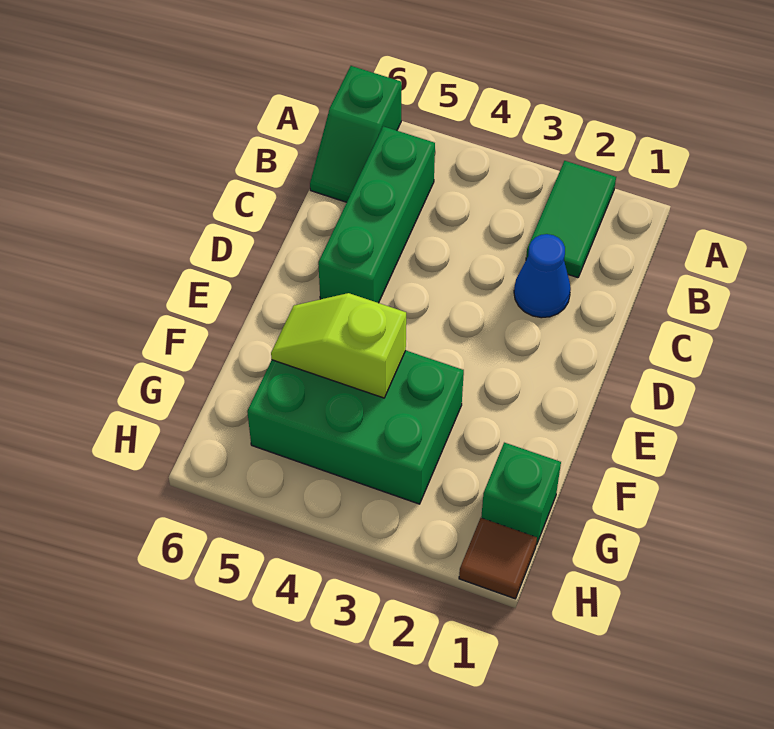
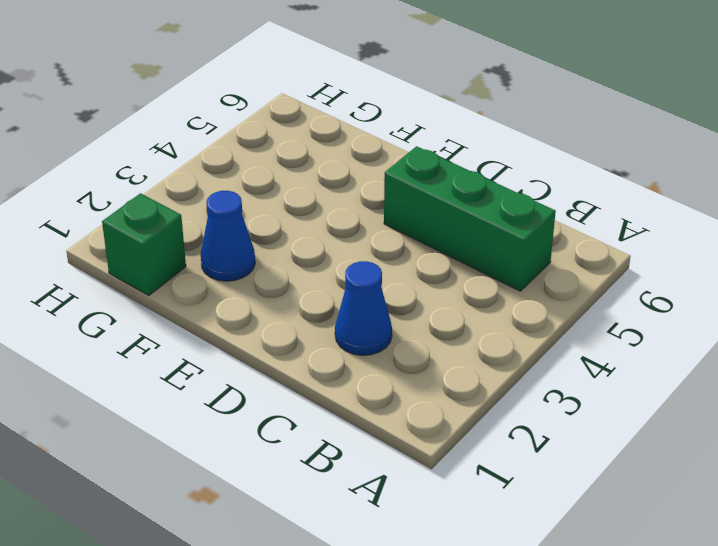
blue cone F2 level 1 -> none
none -> green tile A2:B2 level 1
none -> green slope A6:B6 level 1 top A

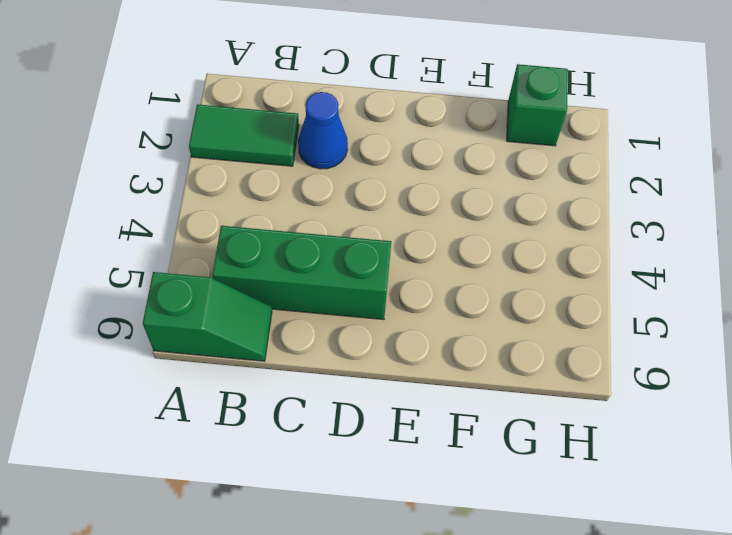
none -> green brick F3:G5 level 1
none -> brown tile H1 level 1

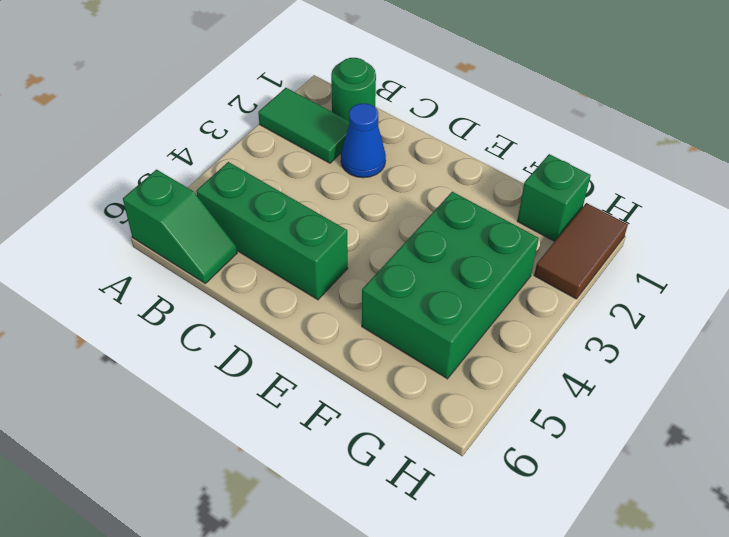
green round brick B1 level 1 -> none
brown tile H1:H2 level 1 -> brown tile H1 level 1
none -> lime slope F4:F5 level 2 top 4

